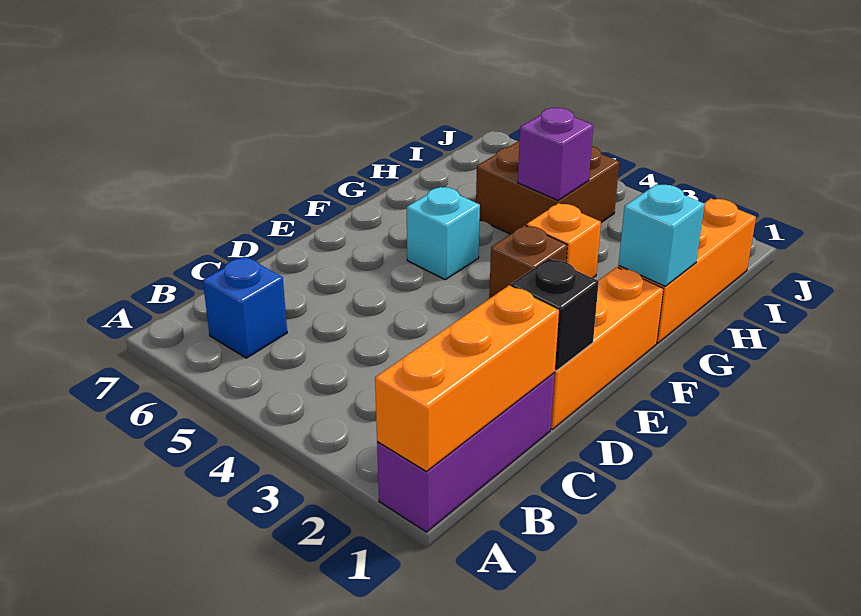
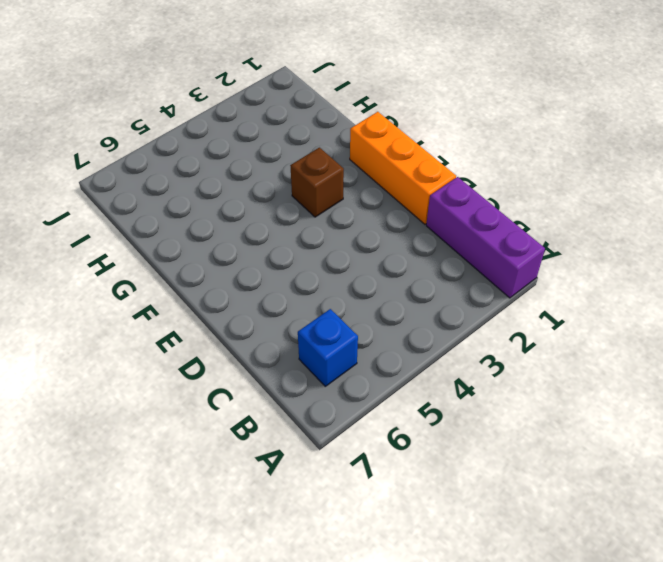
none -> cyan brick F5 level 1
none -> orange brick G1:I1 level 1
none -> orange brick G3 level 1

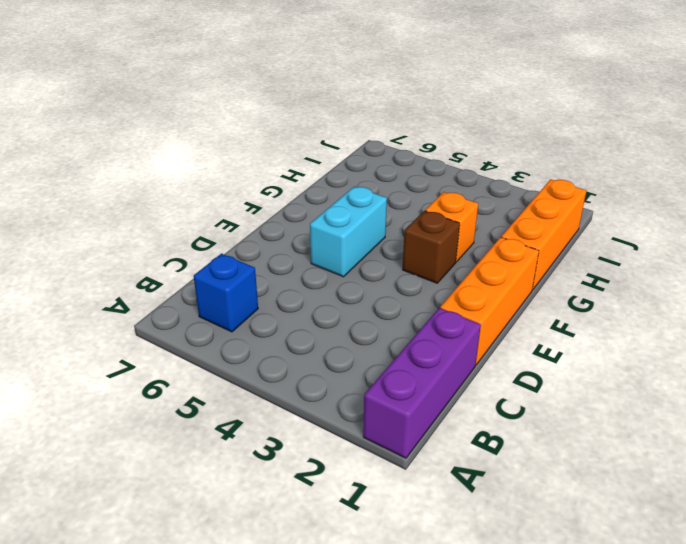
cyan brick E5:F5 level 1 -> cyan brick F5 level 1
none -> brown brick H4:I5 level 1
none -> orange brick A1:C1 level 2
none -> black brick D1 level 2

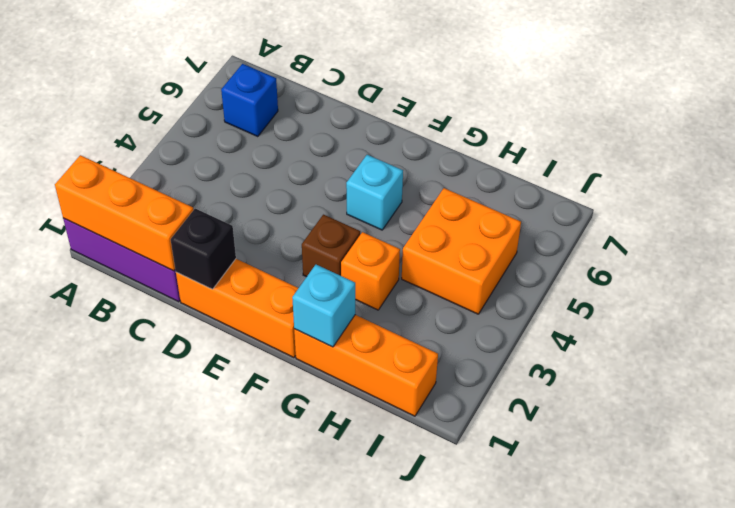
orange brick H4:I5 level 1 -> brown brick H4:I5 level 1
none -> purple brick H4 level 2

